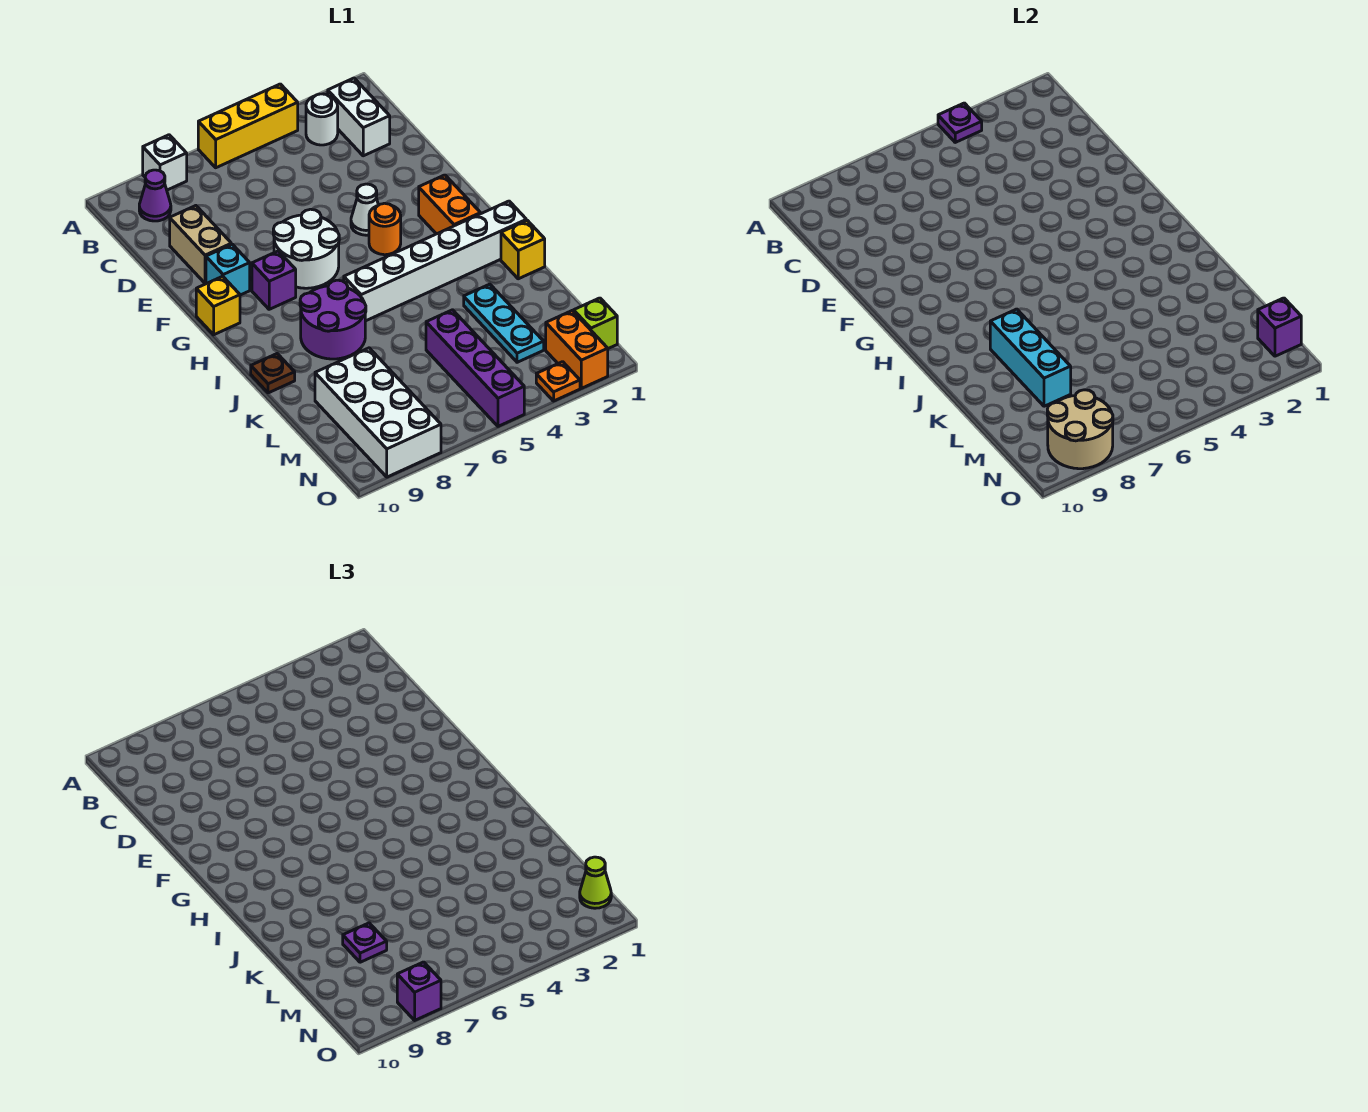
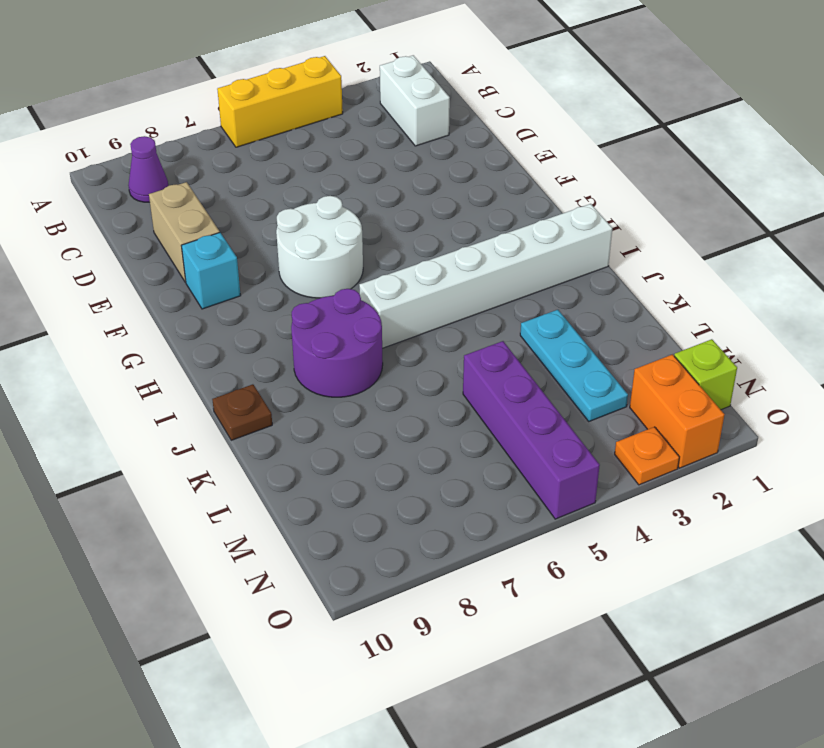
none -> white brick A8 level 1
none -> white round brick B3 level 1
none -> white cone F4 level 1
none -> orange brick G2:H2 level 1

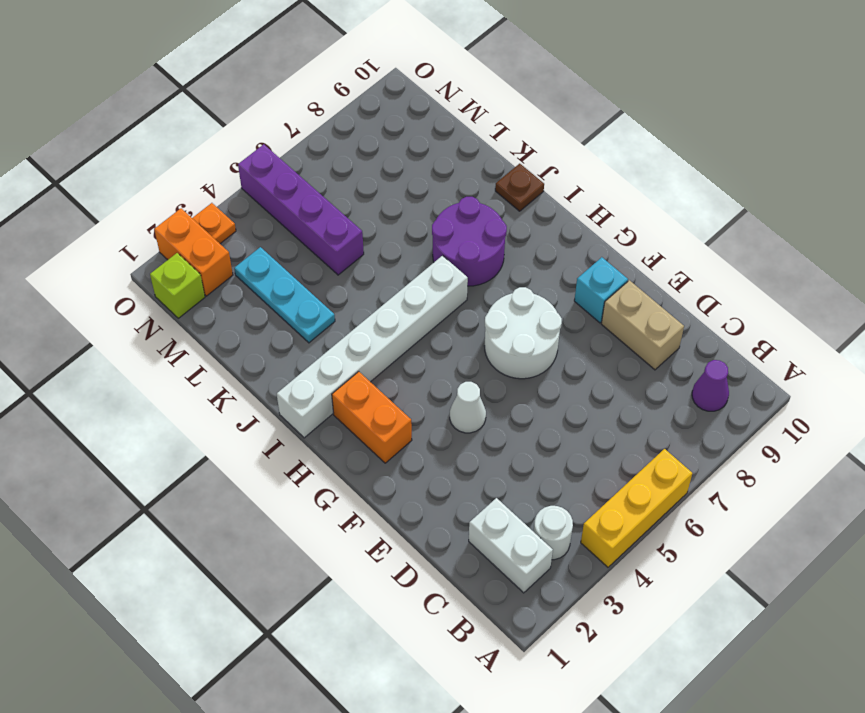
none -> white brick A8 level 1
none -> orange round brick G4 level 1
none -> purple brick G8 level 1
none -> yellow brick G10 level 1

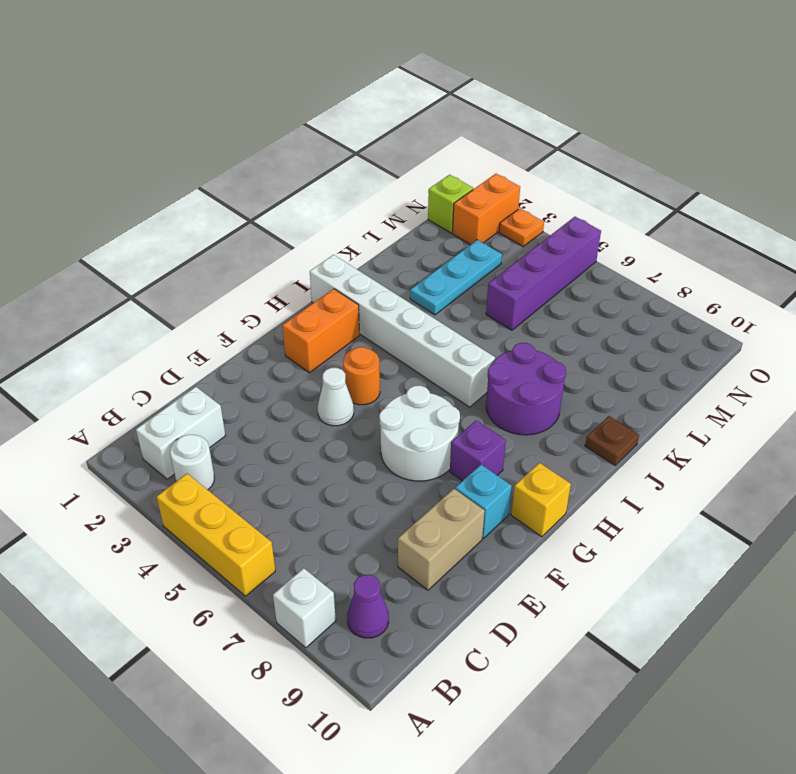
none -> yellow brick J1 level 1
none -> white brick L8:O9 level 1
none -> purple plate A4 level 2
none -> cyan brick J8:L8 level 2

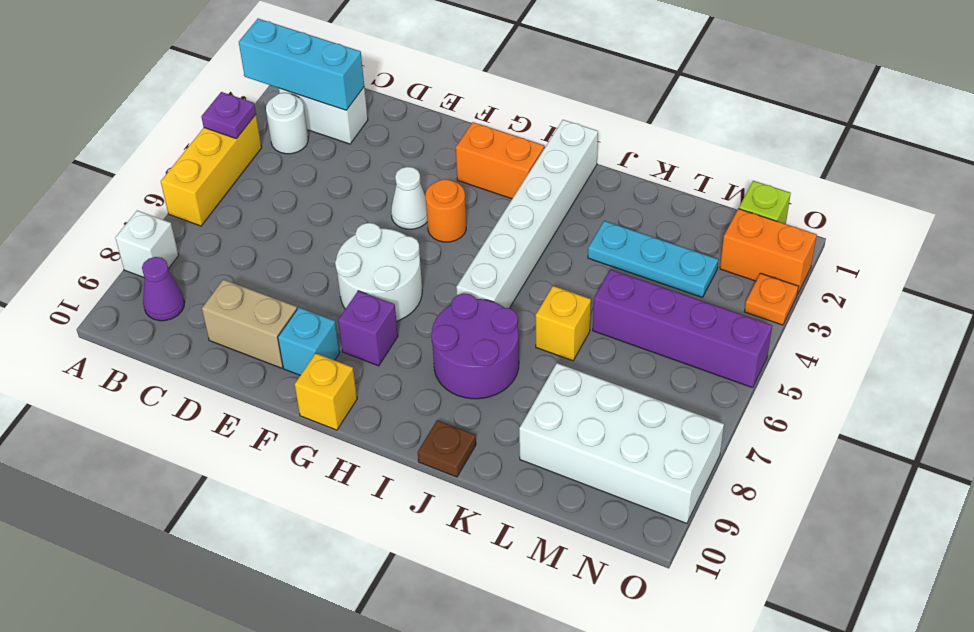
cyan brick A2:C2 level 2 -> cyan brick J8:L8 level 2
yellow brick K6 level 1 -> yellow brick J1 level 1
none -> purple brick N1 level 2
none -> tan round brick N8:O9 level 2
none -> purple plate L8 level 3
none -> lime cone N1 level 3

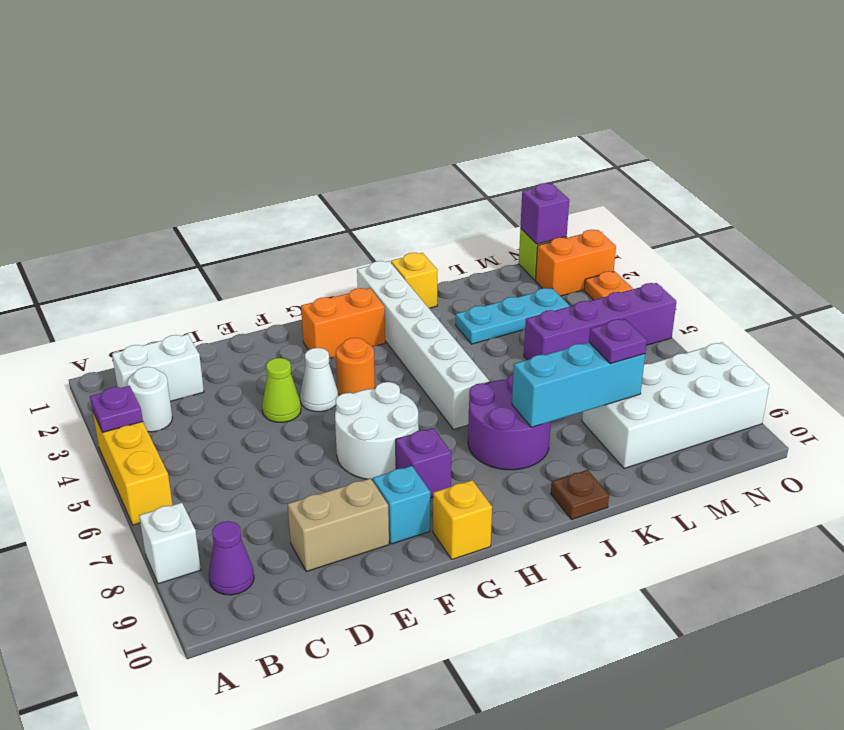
lime cone E4 level 1 -> lime cone N1 level 3
none -> tan round brick N8:O9 level 2
none -> purple brick O8 level 3

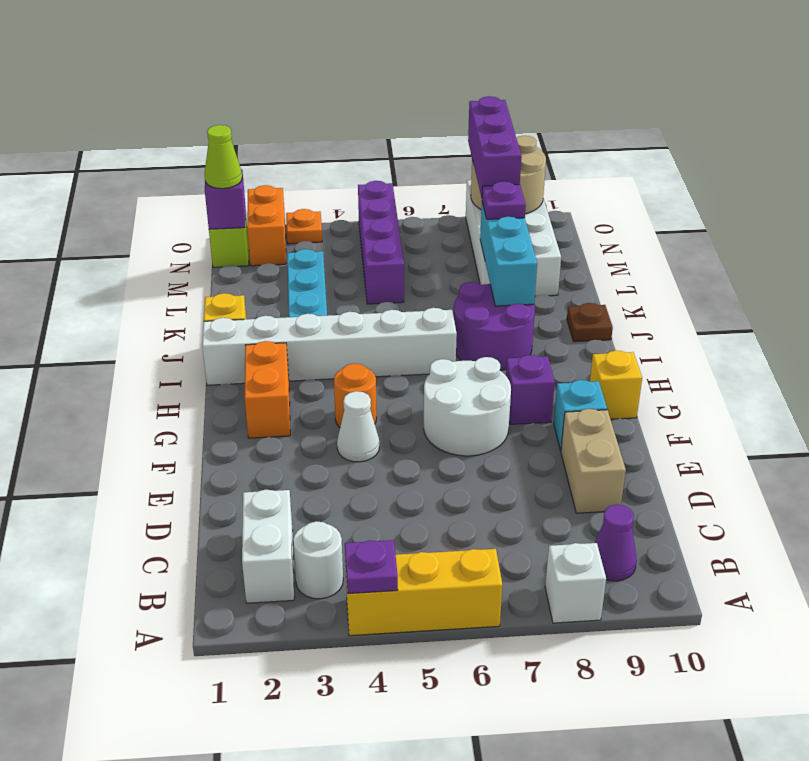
purple brick M8:O8 level 3 -> purple brick O8 level 3

